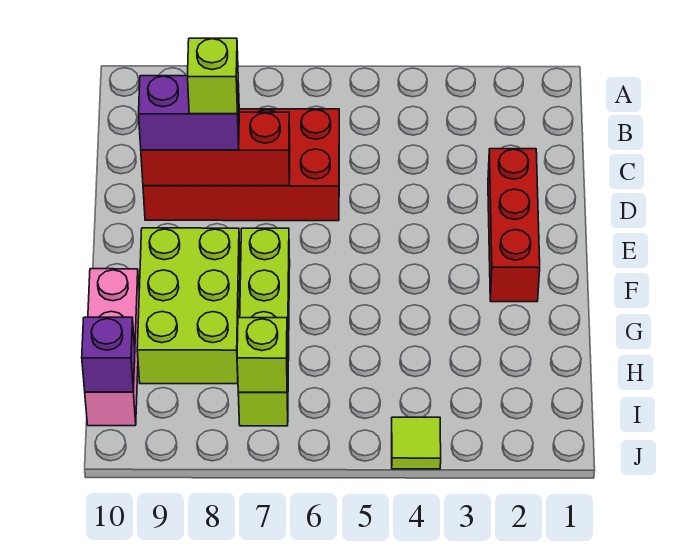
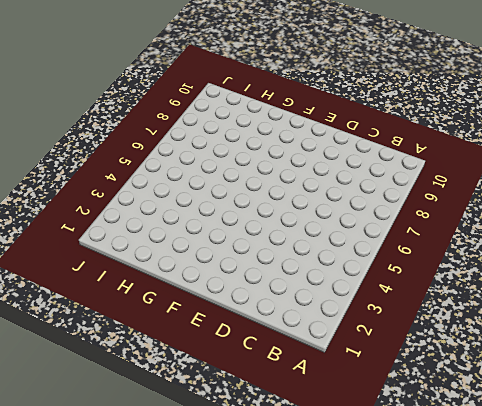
none -> red brick C6:D9 level 1
none -> red brick D2:F2 level 1

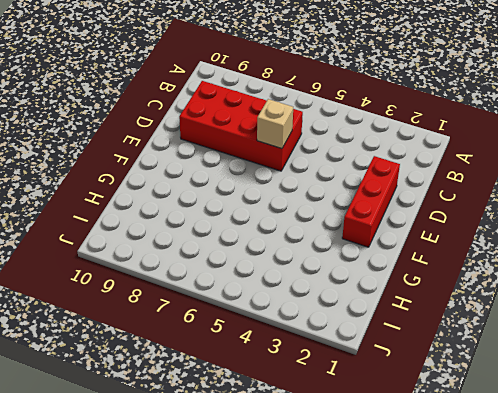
tan brick D6 level 2 -> none
none -> lime brick F7:I7 level 1
none -> lime brick F8:H9 level 1

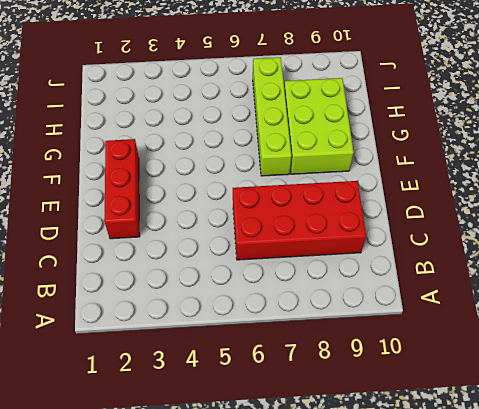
none -> pink brick G10:I10 level 1
none -> lime tile J4 level 1

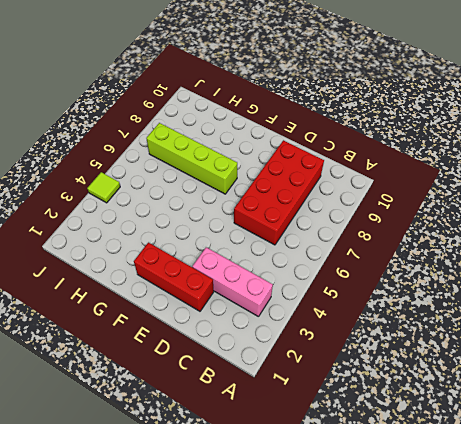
pink brick B3:D3 level 1 -> pink brick G10:I10 level 1
none -> lime brick F8:H9 level 1
none -> red brick D7:D9 level 2

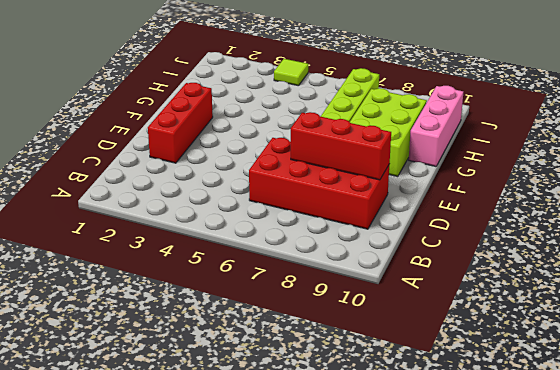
none -> lime brick I7 level 2
none -> purple brick I10 level 2

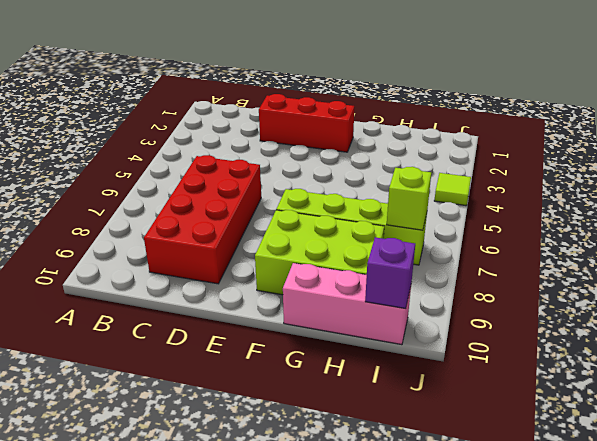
none -> red brick D7:D9 level 2
none -> purple brick D8:D9 level 3

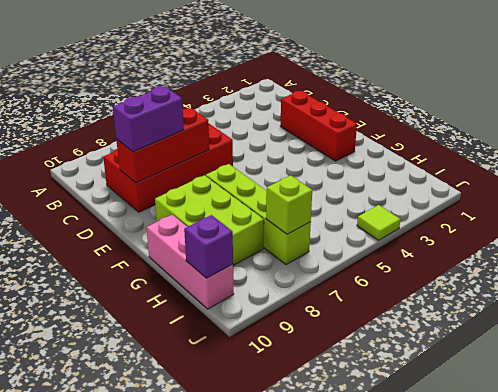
none -> lime brick D8 level 4

